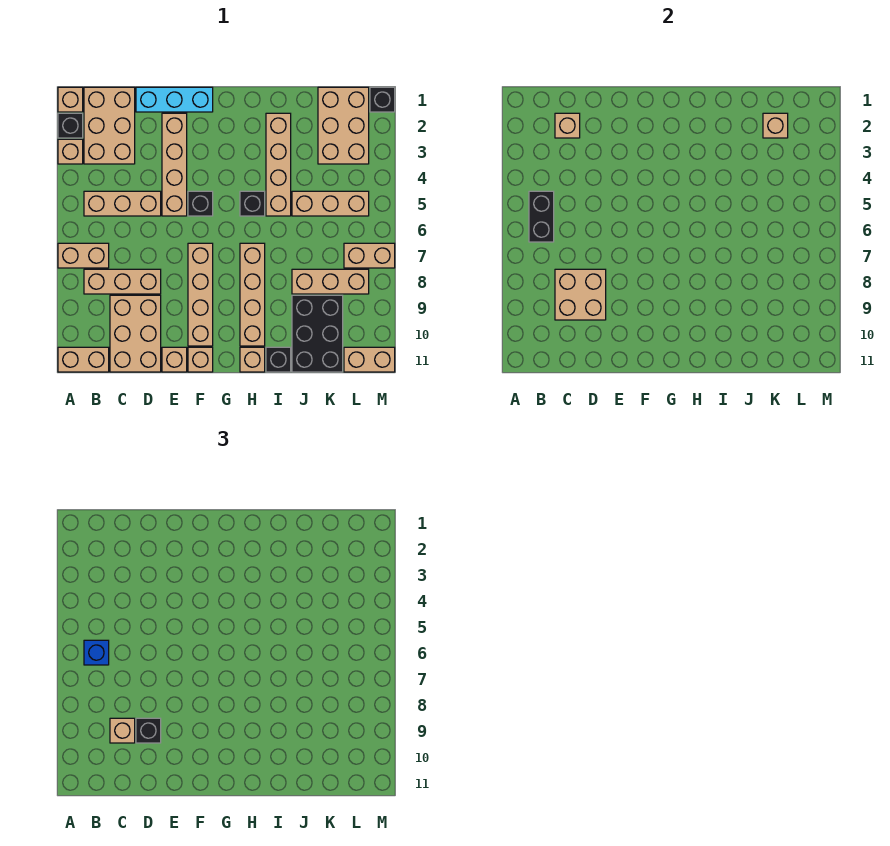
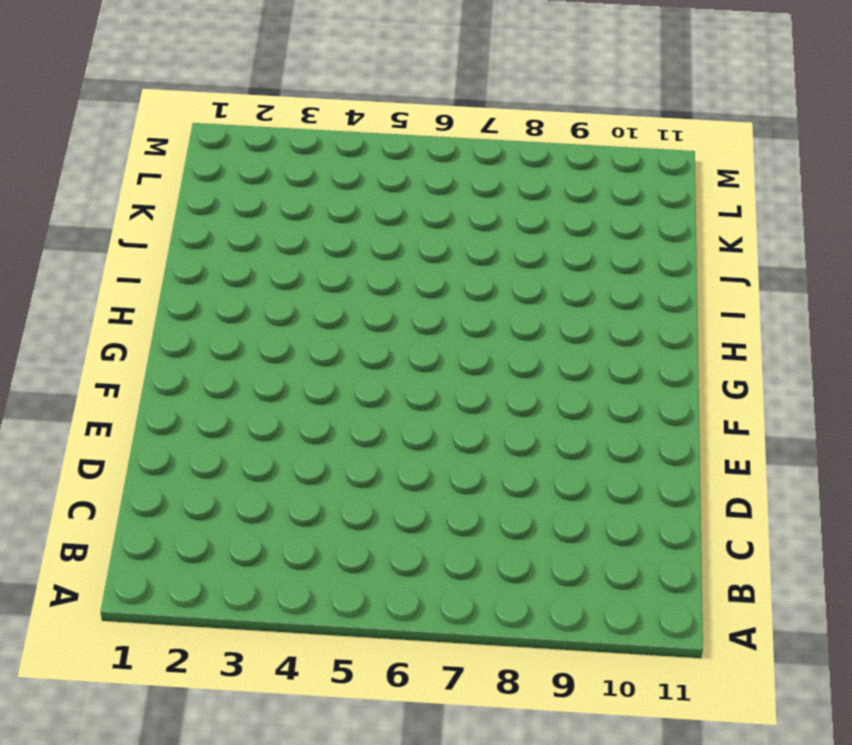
none -> tan brick A1 level 1
none -> black brick A2 level 1
none -> tan brick A3 level 1
none -> tan brick A7:B7 level 1

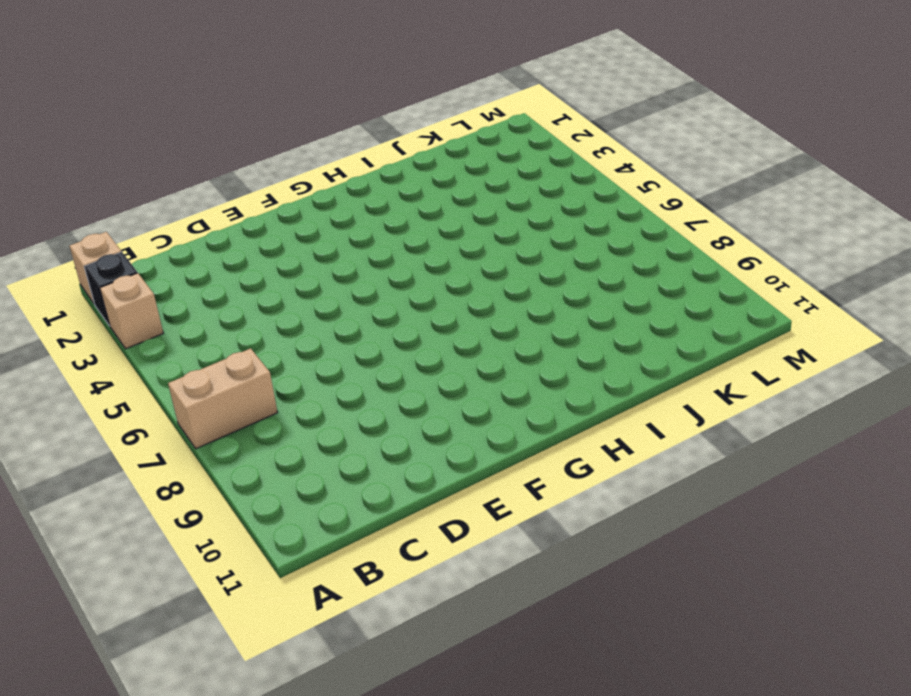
none -> tan brick A11:B11 level 1
none -> tan brick B1:C3 level 1
none -> tan brick B5:D5 level 1
none -> tan brick B8:D8 level 1

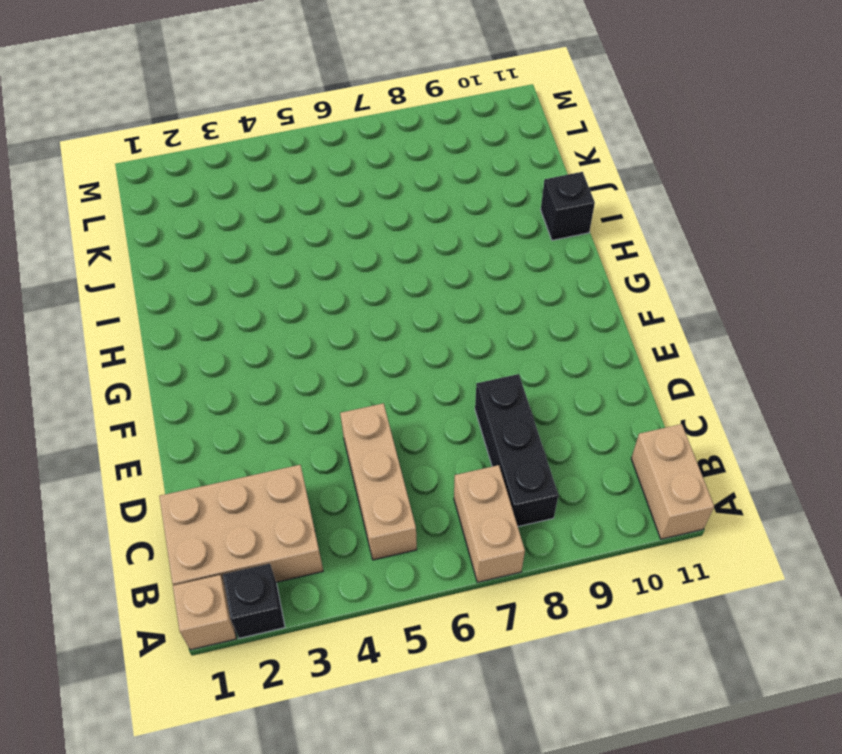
black brick B8:D8 level 1 -> tan brick B8:D8 level 1
none -> tan brick A3 level 1
none -> tan brick C9:D11 level 1
none -> cyan brick D1:F1 level 1
none -> tan brick E2:E5 level 1

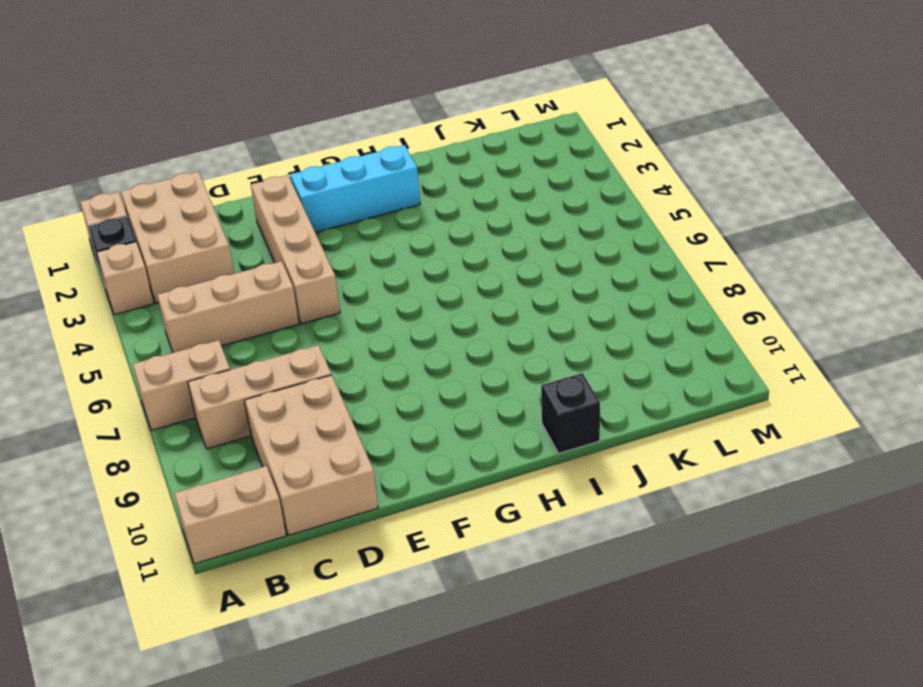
cyan brick F2:H2 level 1 -> cyan brick D1:F1 level 1
none -> tan brick E11 level 1
none -> black brick F5 level 1
none -> tan brick F7:F10 level 1
none -> tan brick F11 level 1

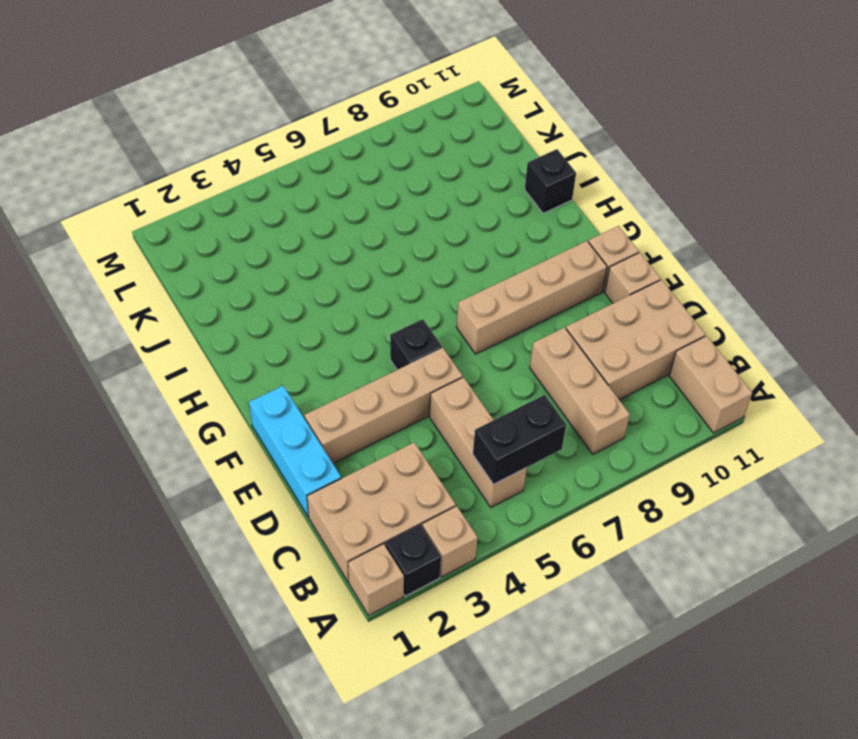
none -> tan brick A7:B7 level 1
none -> black brick H5 level 1
none -> tan brick H7:H10 level 1
none -> tan brick H11 level 1

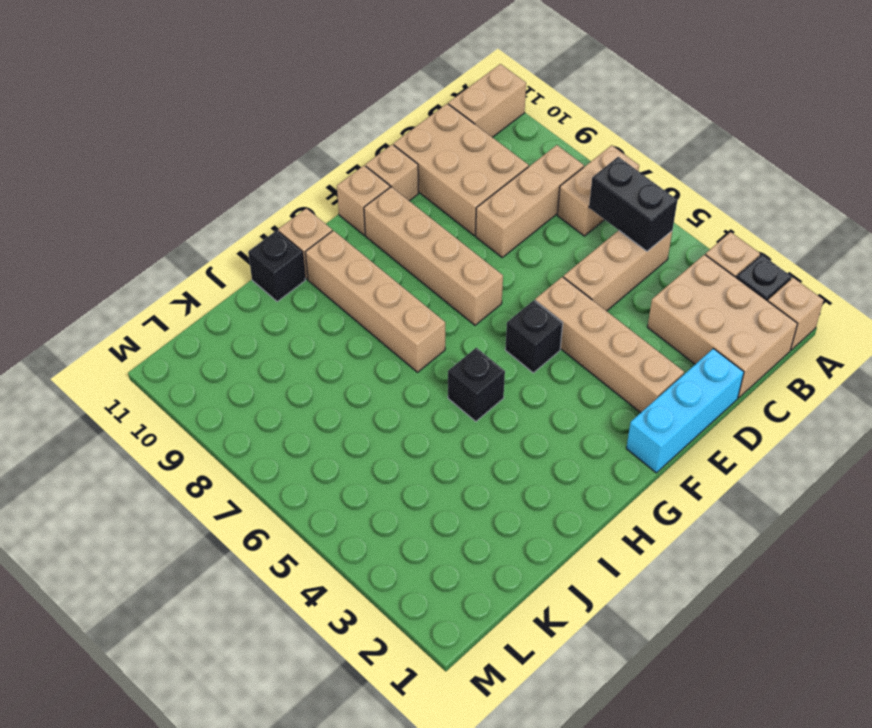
none -> tan brick I2:I5 level 1
none -> tan brick J5:L5 level 1
none -> tan brick J8:L8 level 1
none -> black brick J9:K11 level 1

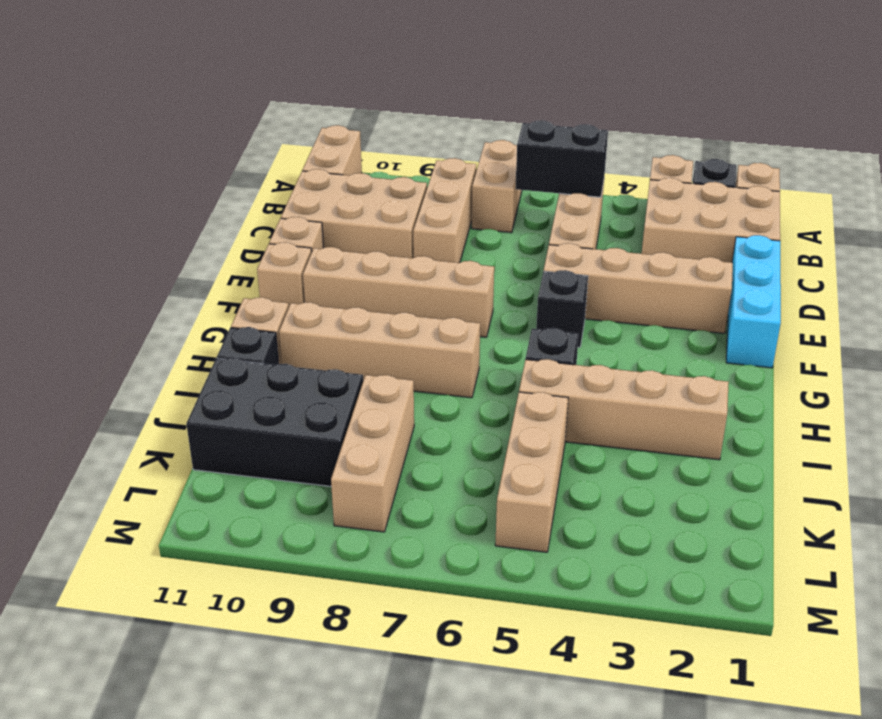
none -> tan brick K1:L3 level 1
none -> tan brick L7:M7 level 1
none -> tan brick L11:M11 level 1
none -> black brick M1 level 1

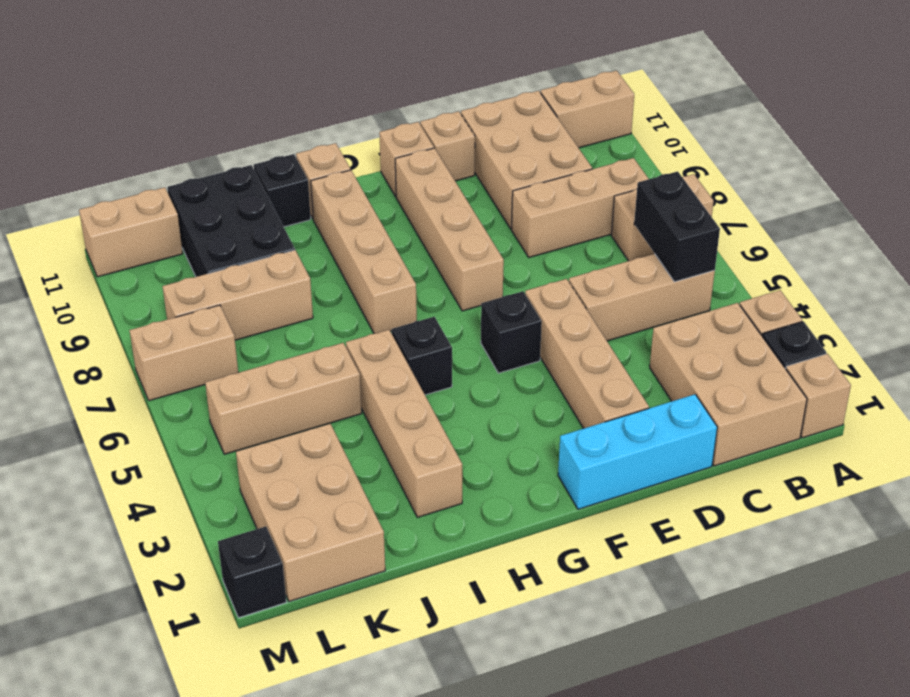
none -> tan brick C2 level 2
none -> tan brick C8:D9 level 2
none -> tan brick K2 level 2
none -> blue brick B6 level 3

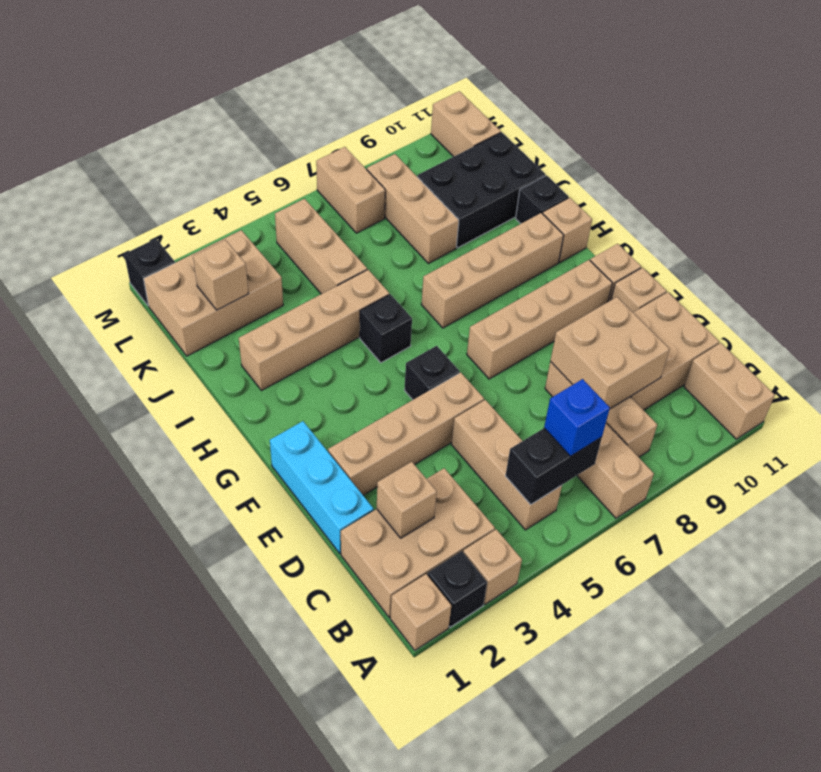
none -> tan brick C9 level 3
none -> black brick D9 level 3

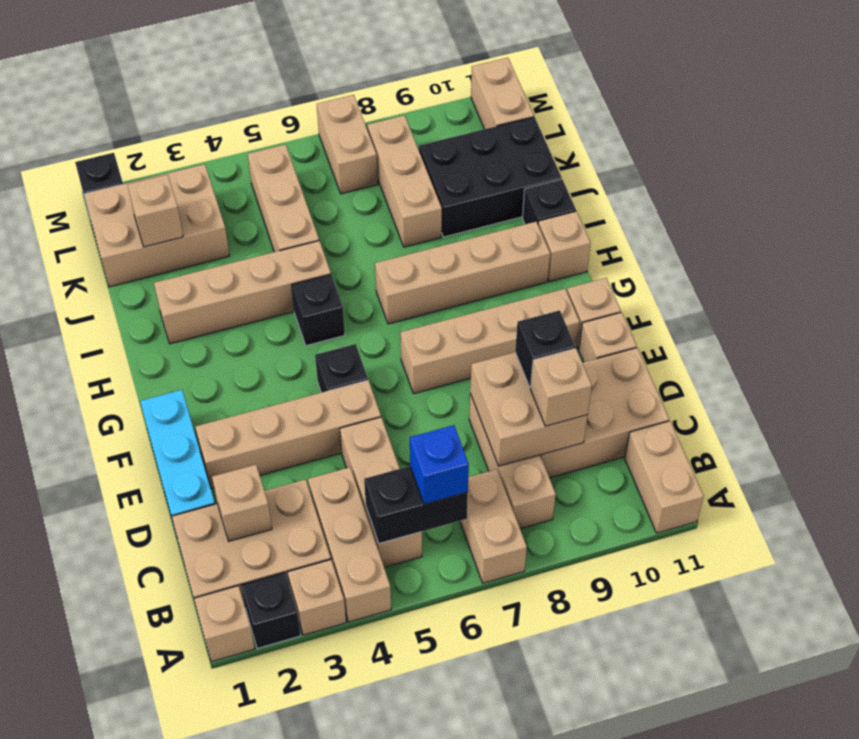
tan brick A4:C4 level 1 -> none

